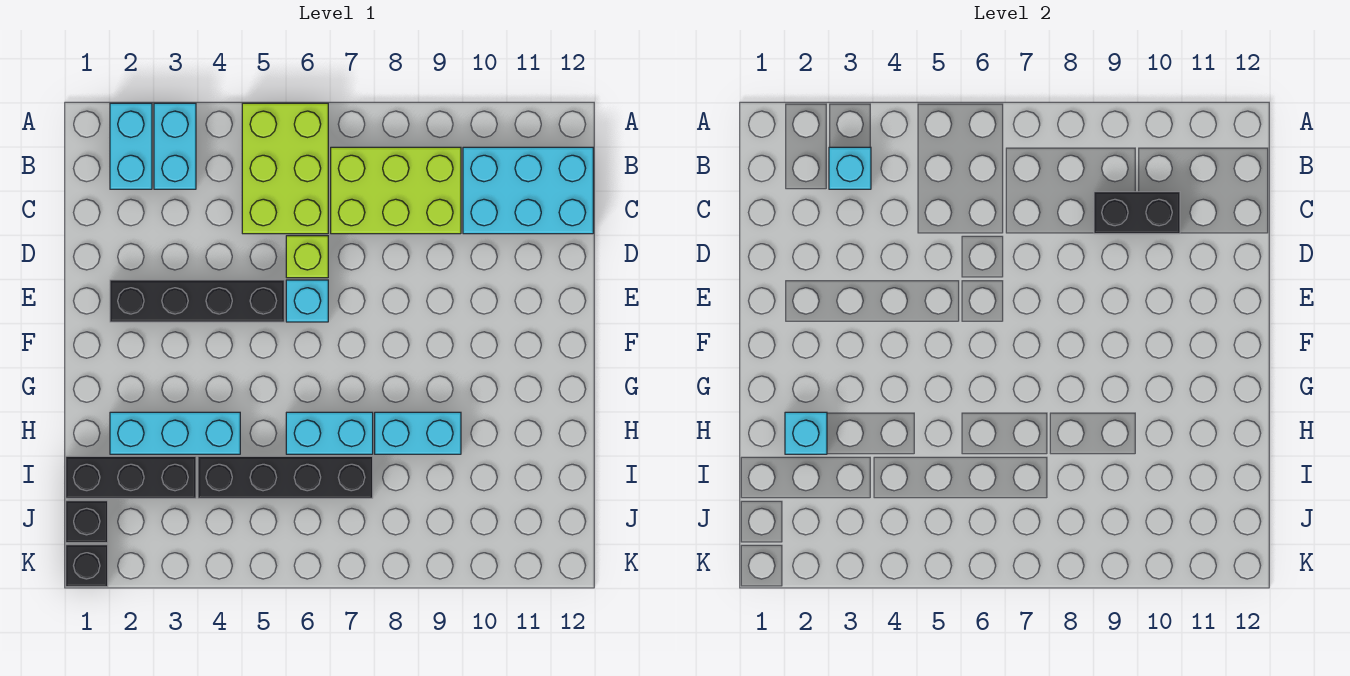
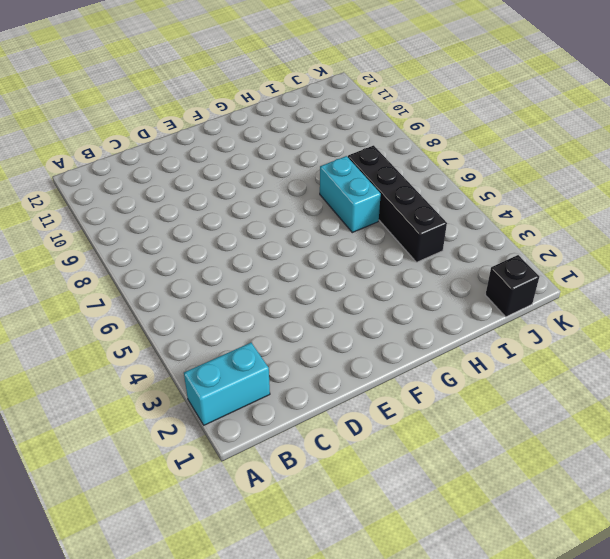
none -> cyan brick A3:B3 level 1
none -> lime brick A5:C6 level 1
none -> lime brick B7:C9 level 1

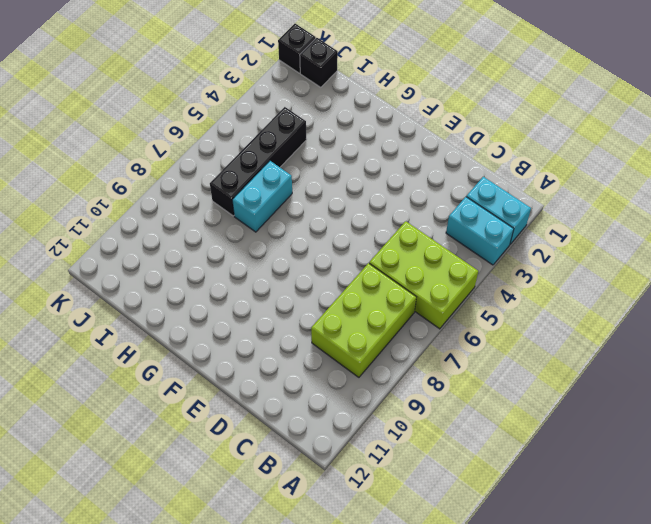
none -> cyan brick B10:C12 level 1
none -> lime brick D6 level 1
none -> black brick E2:E5 level 1

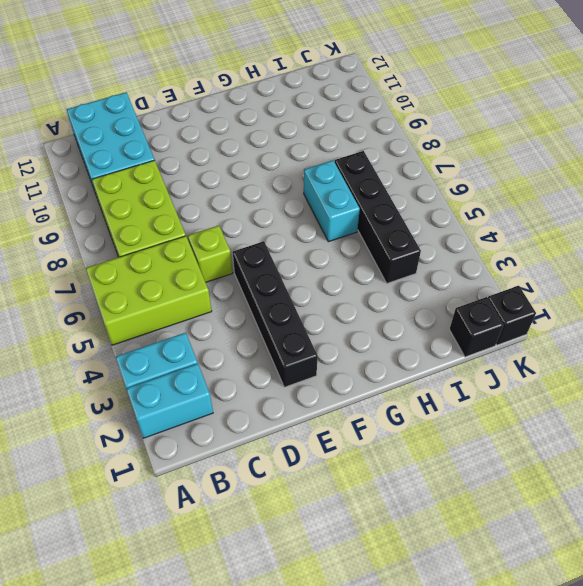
none -> cyan brick E6 level 1
none -> cyan brick H2:H4 level 1
none -> cyan brick H8:H9 level 1

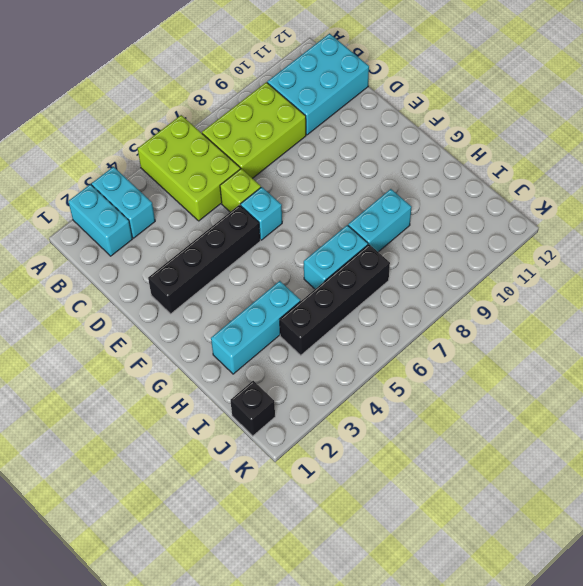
none -> black brick I1:I3 level 1
none -> black brick K1 level 1
none -> cyan brick B3 level 2

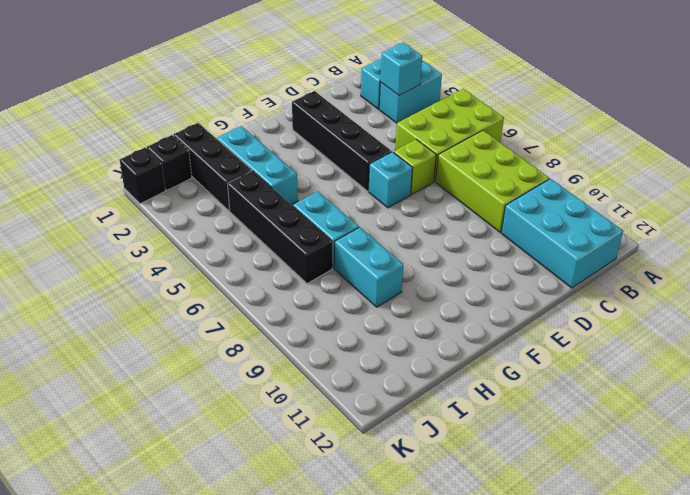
none -> black brick C9:C10 level 2
none -> cyan brick H2 level 2

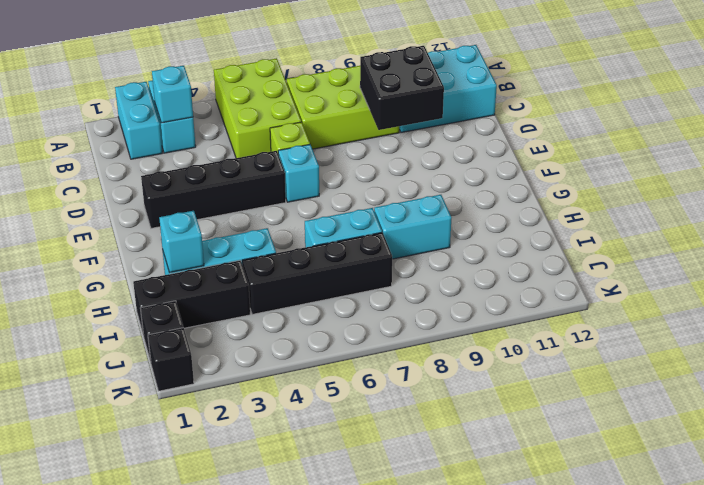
black brick C9:D10 level 2 -> black brick C9:C10 level 2

